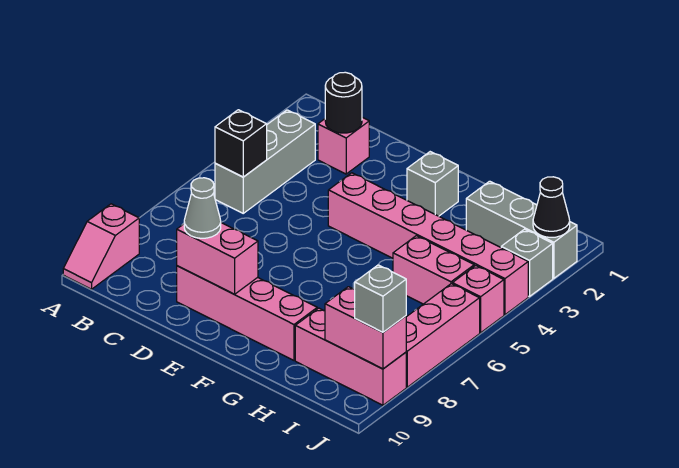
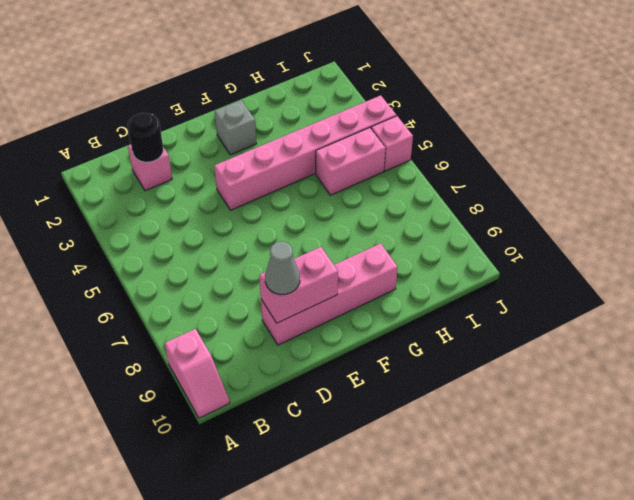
none -> grey brick B3:B5 level 1
none -> grey brick H2:J2 level 1
none -> pink brick H9:J9 level 1

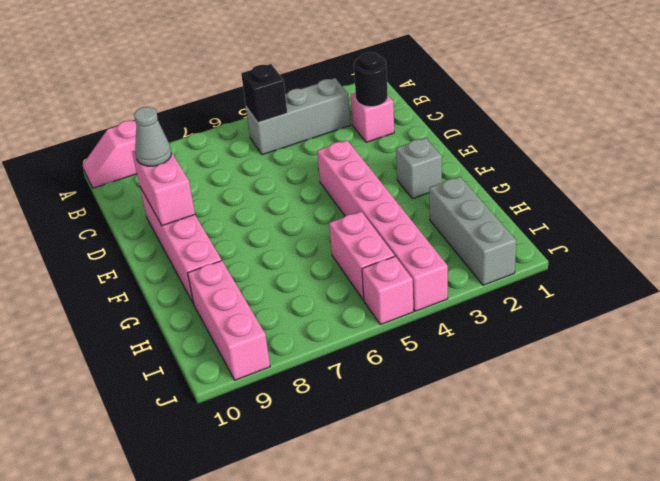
none -> grey brick J3 level 1
none -> pink brick J6:J8 level 1
none -> pink brick I9:J9 level 2

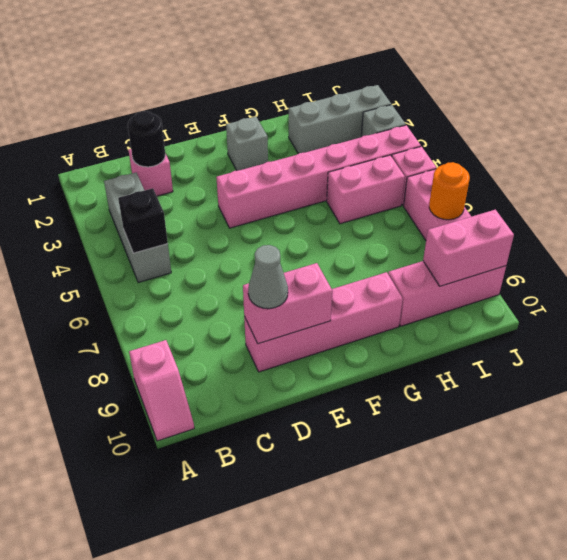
orange round brick J7 level 2 -> none
none -> black cone J2 level 2
none -> grey brick J9 level 3

